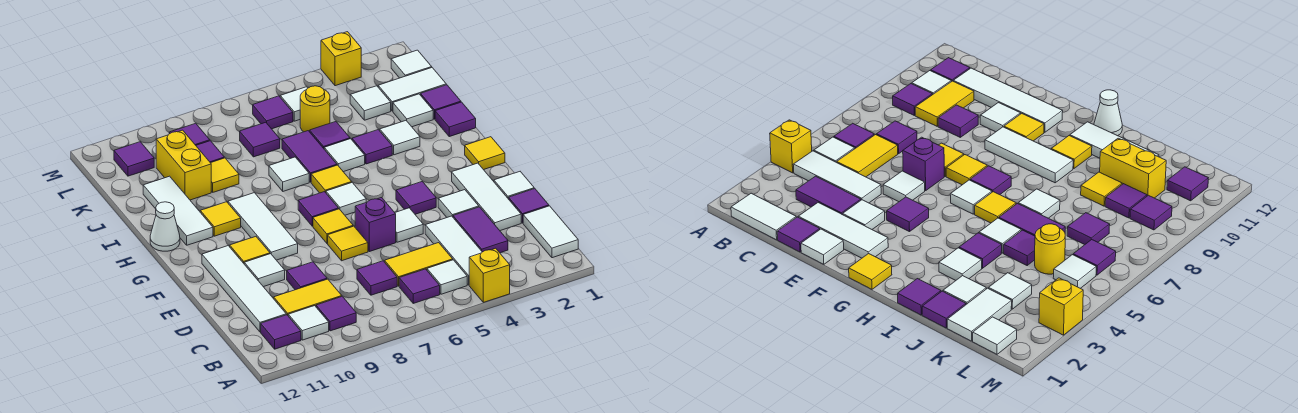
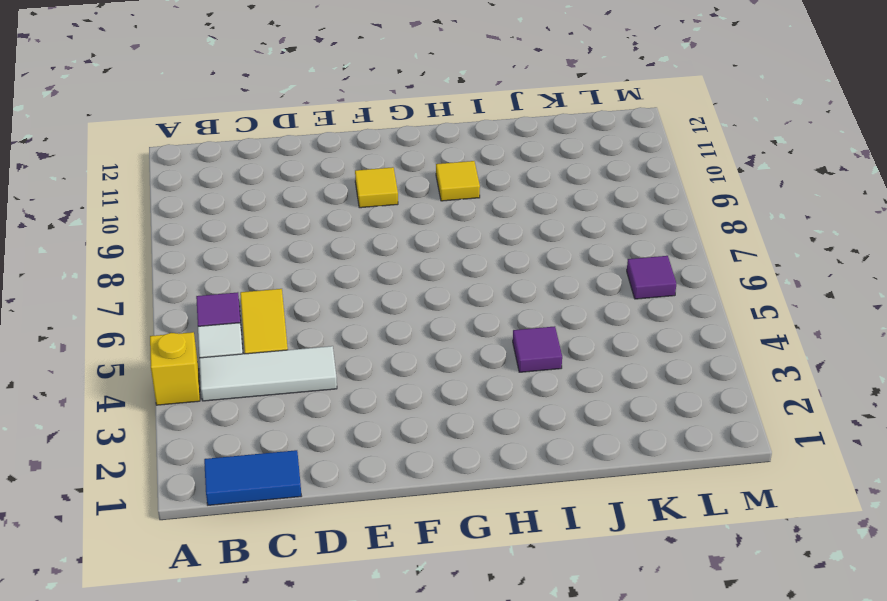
blue tile B1:C1 level 1 -> white tile B1:C1 level 1
none -> purple tile B9 level 1
none -> white tile B10 level 1
none -> purple tile B11 level 1
none -> purple tile C3:D3 level 1

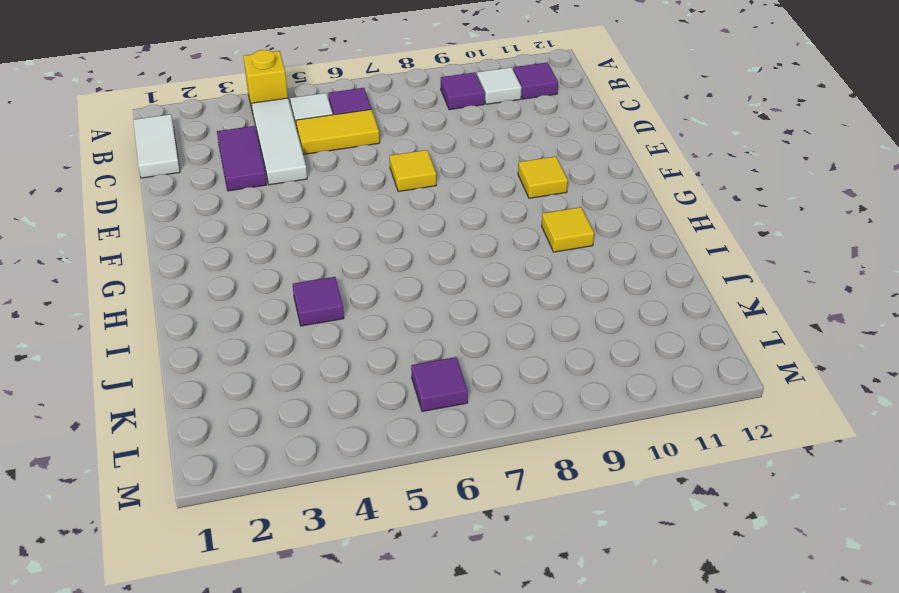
none -> purple tile C7 level 1
none -> yellow tile C9:C10 level 1
none -> white tile C11:F11 level 1
none -> purple tile D1 level 1

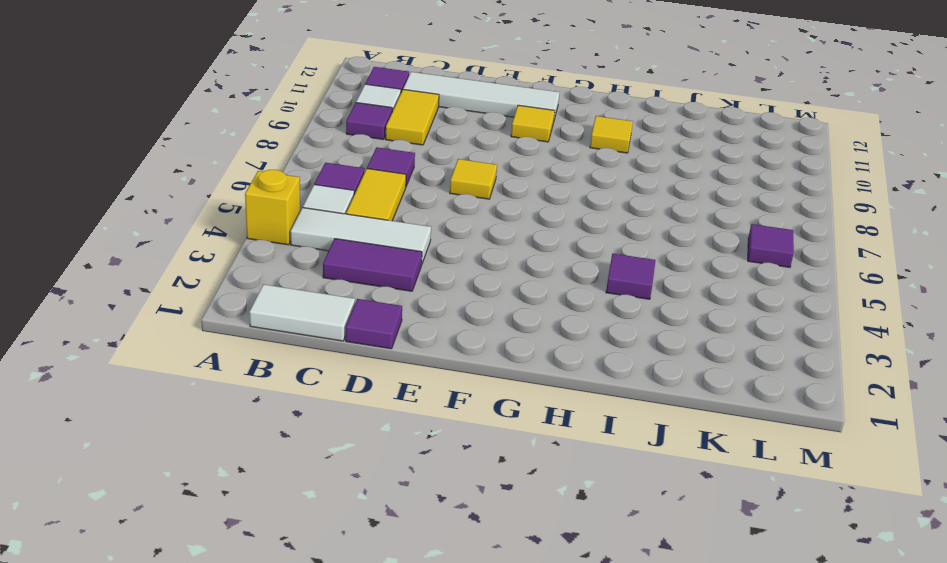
none -> white tile D2:F2 level 1
none -> purple tile D9 level 1
none -> white tile E1 level 1
none -> white tile E3 level 1

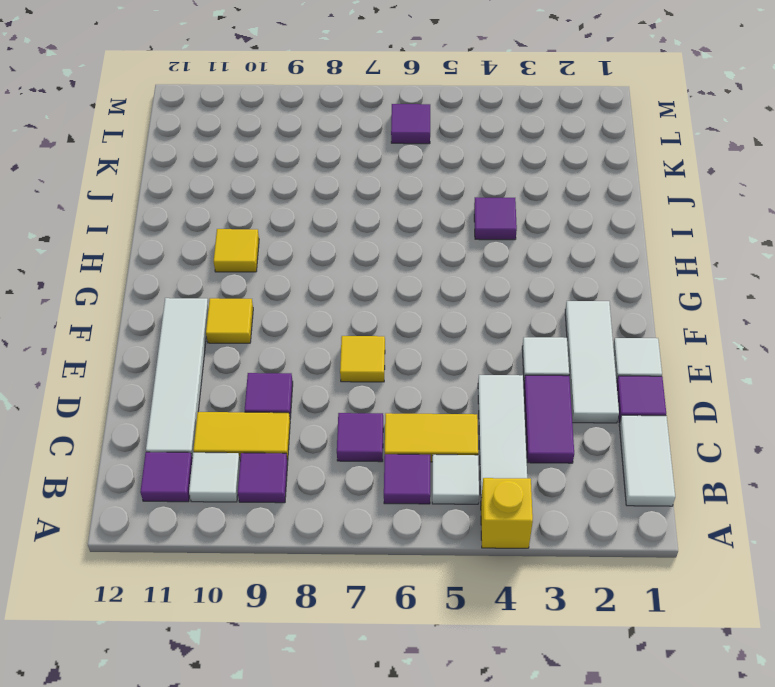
none -> white tile E5 level 1
none -> purple brick E6 level 1
none -> white tile E10 level 1
none -> purple tile F4 level 1

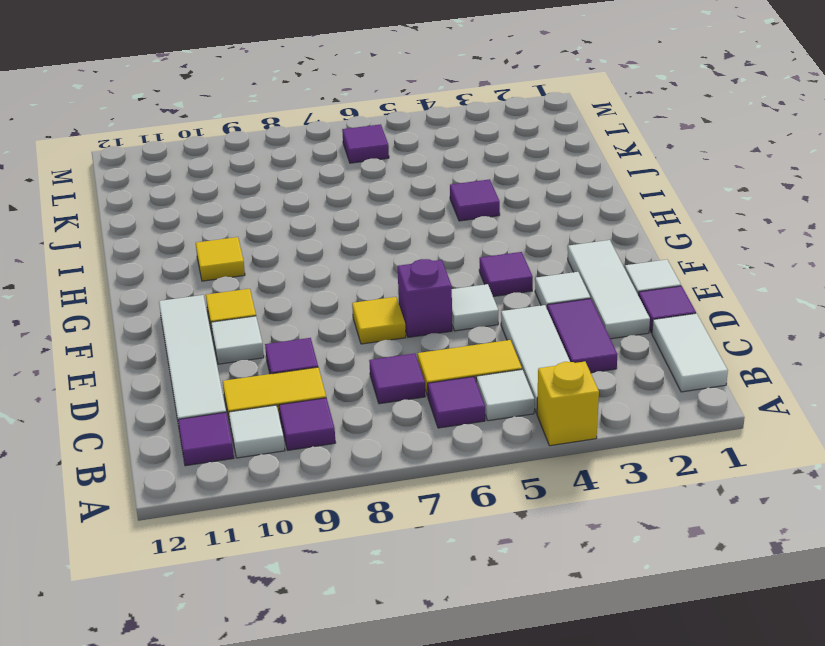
none -> yellow tile F7 level 1
none -> white tile F9:H9 level 1
none -> yellow tile G1 level 1
none -> white tile G6 level 1

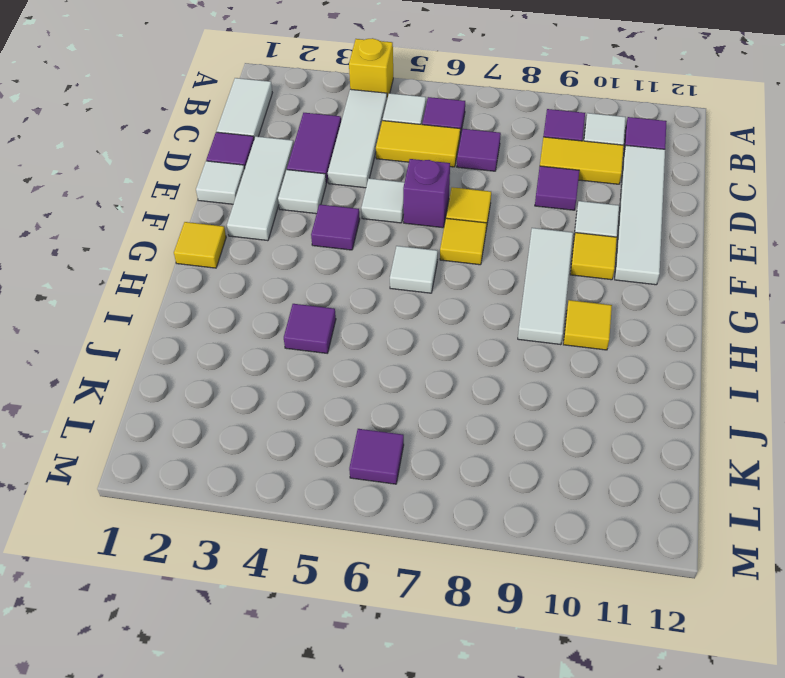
none -> purple tile G7 level 1
none -> yellow tile H6 level 1
none -> white tile H11:J11 level 1
none -> white cone H12 level 1

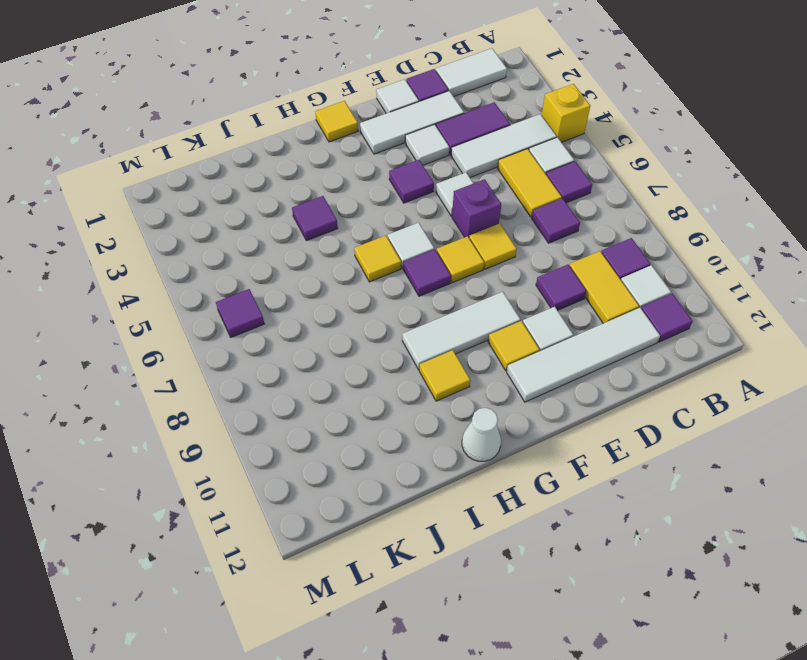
none -> white tile H11:J11 level 1
none -> purple tile I1 level 1
none -> white tile I3 level 1
none -> white tile I5 level 1

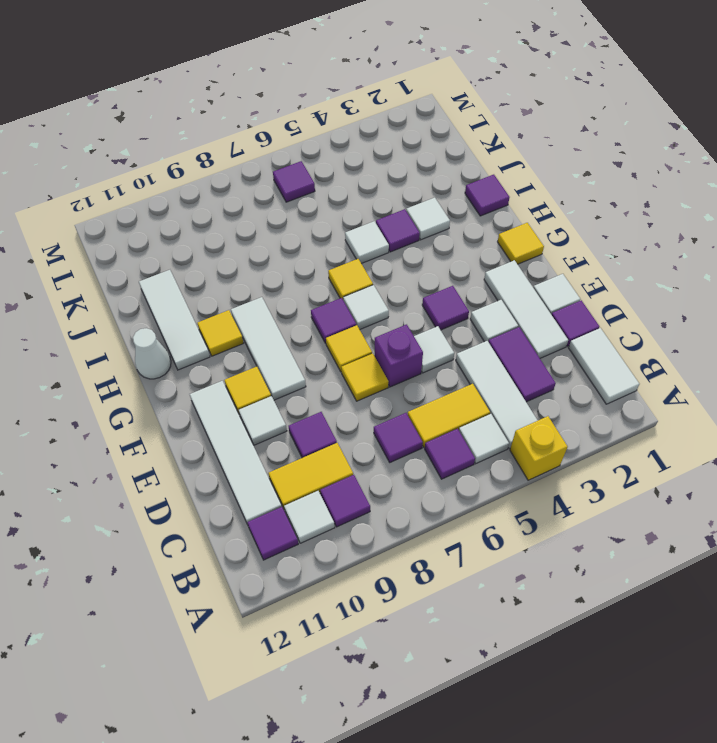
none -> purple tile I6:J6 level 1
none -> white tile I7 level 1
none -> purple tile J1 level 1
none -> white tile J2 level 1

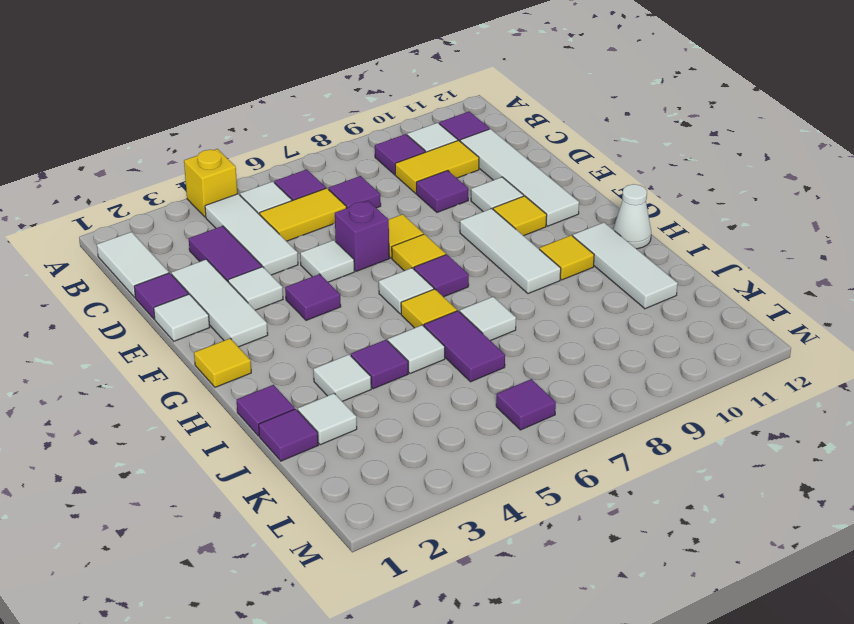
none -> purple tile J5 level 1
none -> yellow tile J9 level 1
none -> yellow brick J10:K10 level 1
none -> white tile K1:K2 level 1

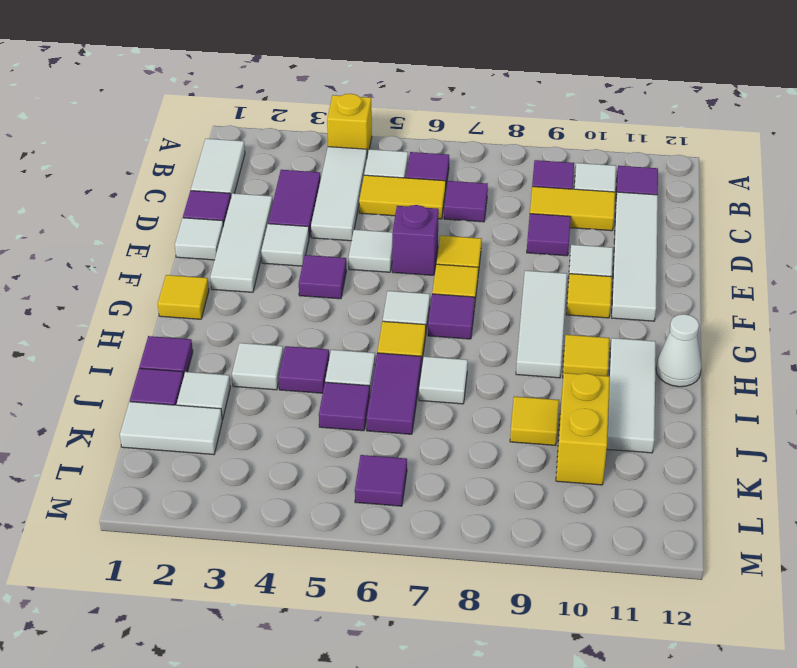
none -> white tile K3 level 1
none -> yellow round brick K5 level 1
none -> purple tile K7 level 1
none -> purple tile K9 level 1

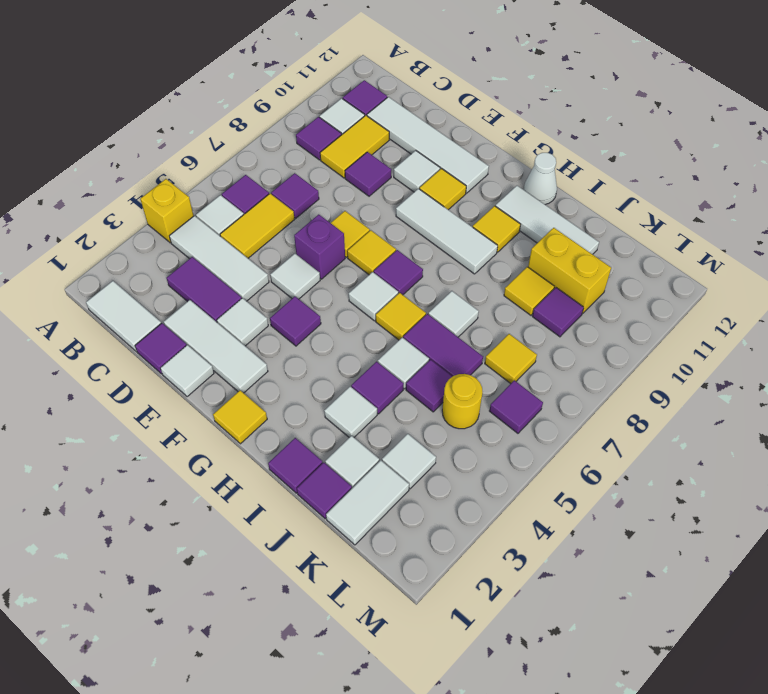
yellow tile K7 level 1 -> purple tile K7 level 1
none -> white tile L1 level 1
none -> white tile L5 level 1
none -> purple tile L9 level 1
none -> purple tile L11 level 1

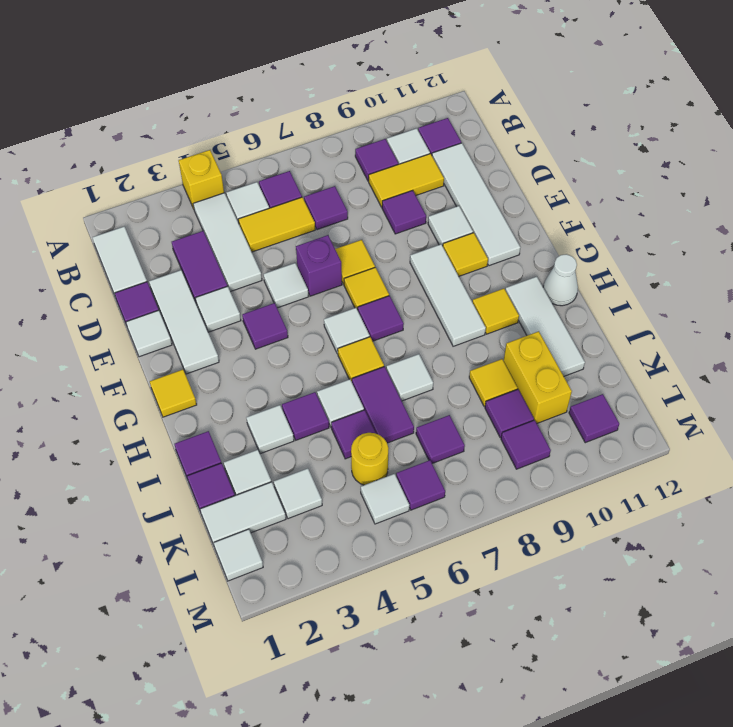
none -> yellow brick M3 level 1

